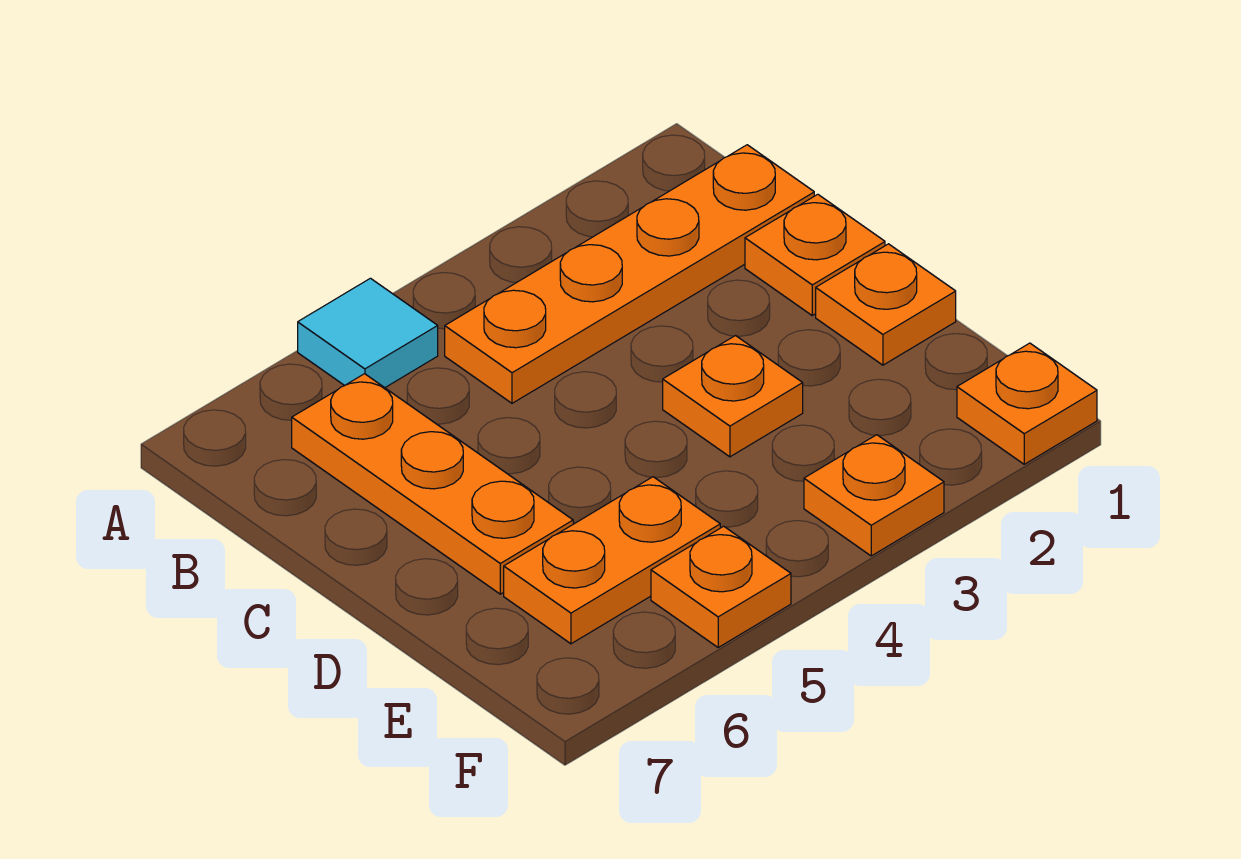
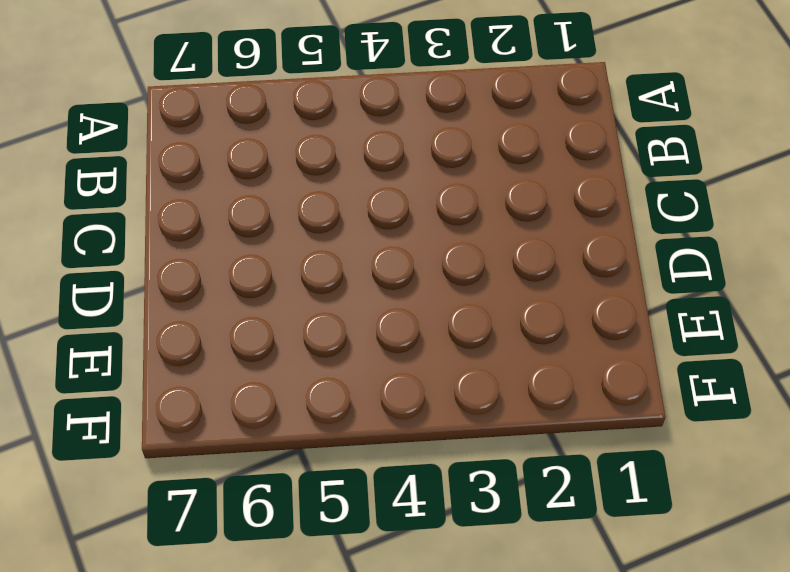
none -> cyan tile A5 level 1
none -> orange plate B1:B4 level 1

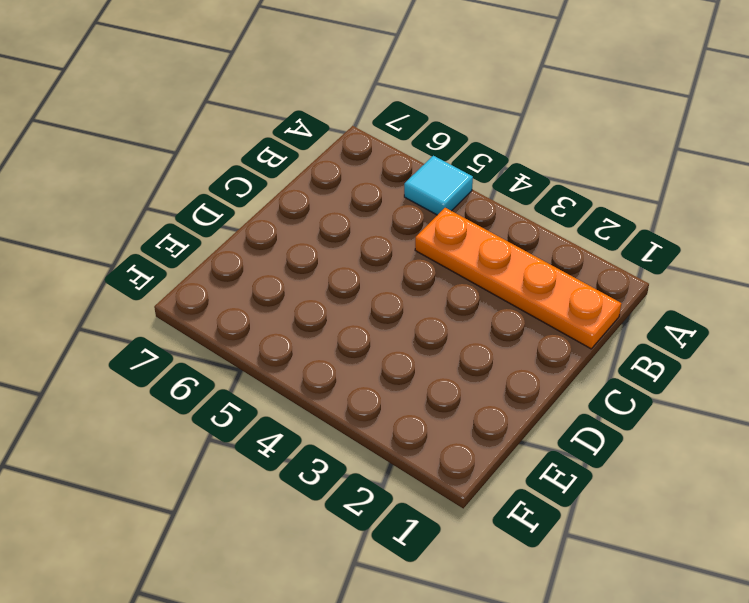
none -> orange plate B6:D6 level 1
none -> orange plate C1 level 1

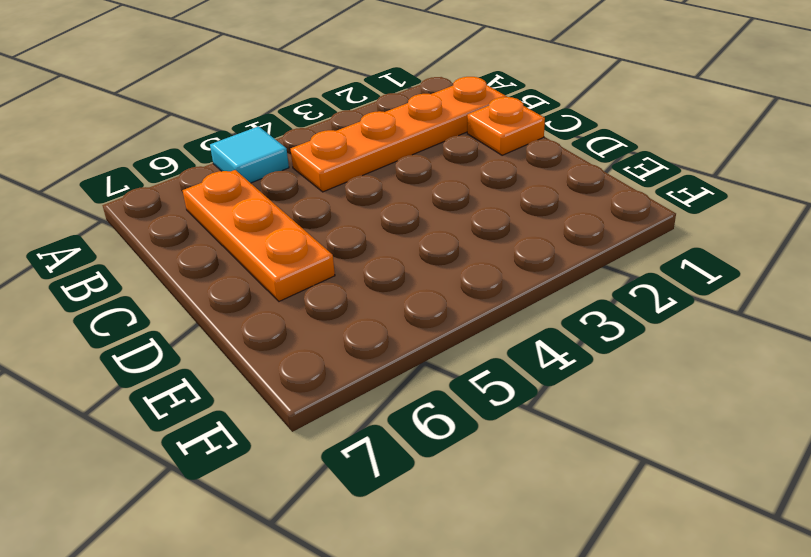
none -> orange plate D1 level 1
none -> orange plate D3 level 1

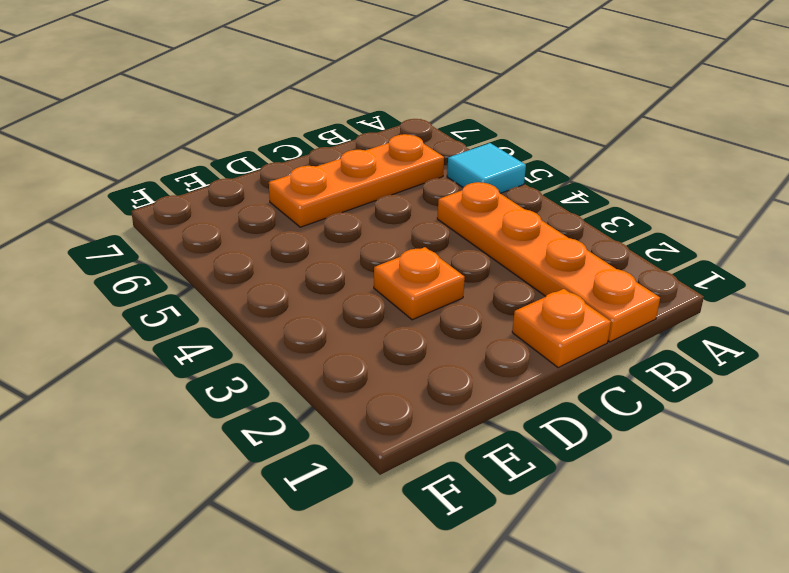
none -> orange plate D1 level 1
none -> orange plate E5:E6 level 1

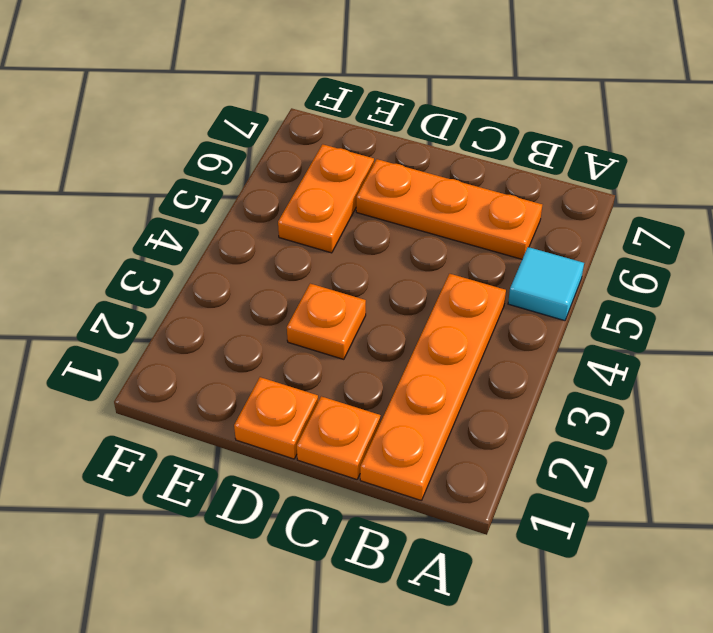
none -> orange plate F1 level 1
none -> orange plate F3 level 1

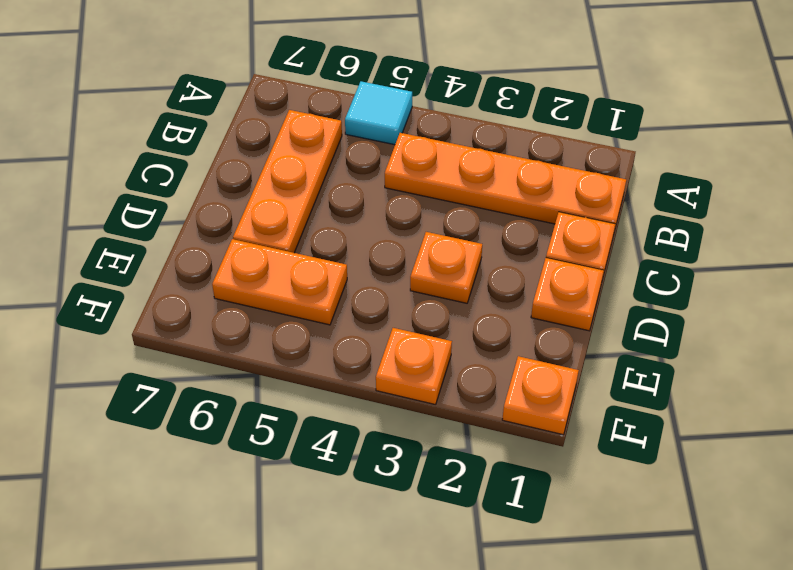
none -> orange plate F5 level 1

